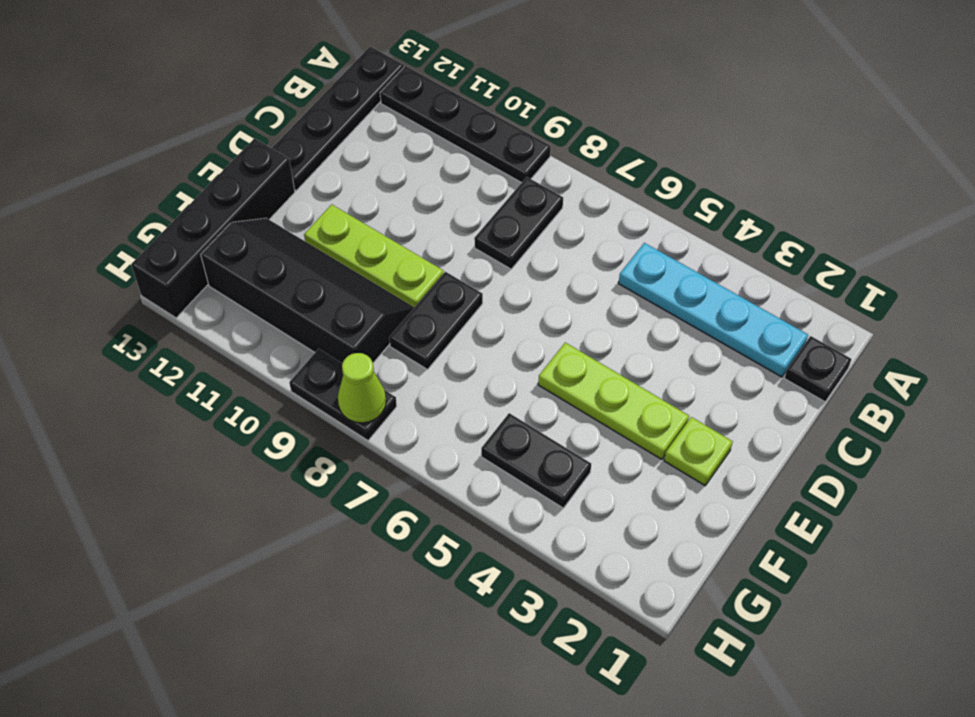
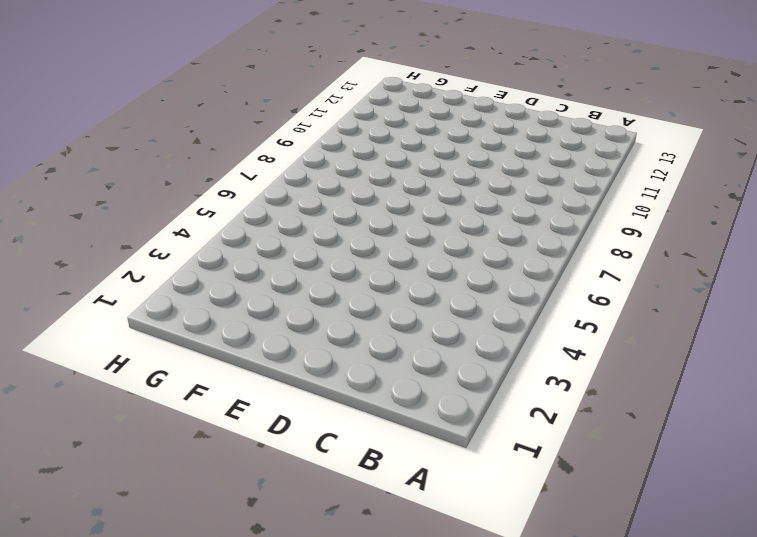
none -> black plate A9:A12 level 1
none -> black plate A13:D13 level 1
none -> black plate B1 level 1

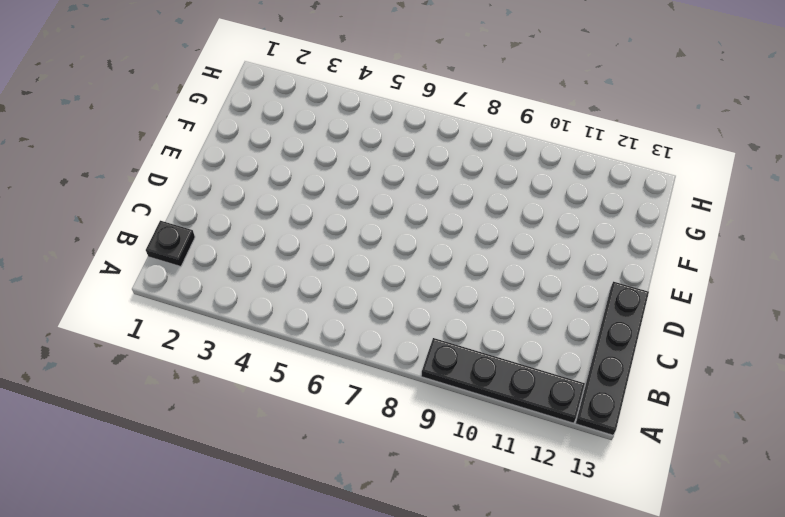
none -> cyan plate B2:B5 level 1
none -> black plate B8:C8 level 1
none -> lime plate E2 level 1

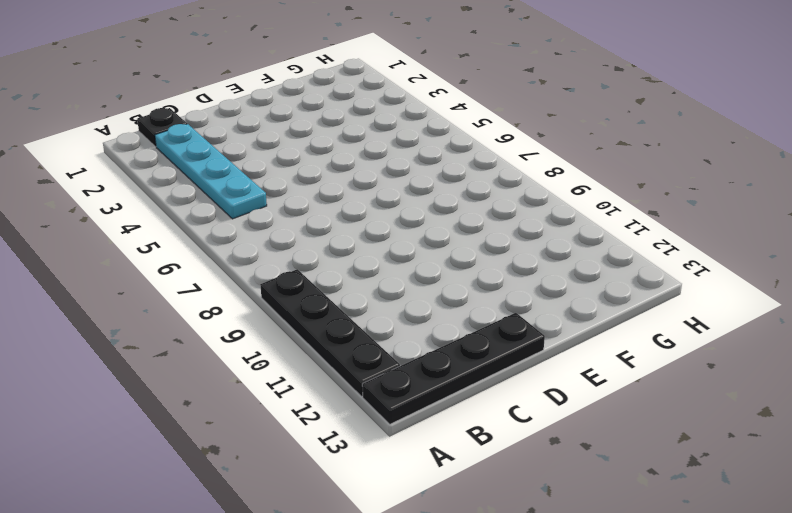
none -> black plate B8:C8 level 1
none -> lime plate E2 level 1
none -> lime plate E3:E5 level 1

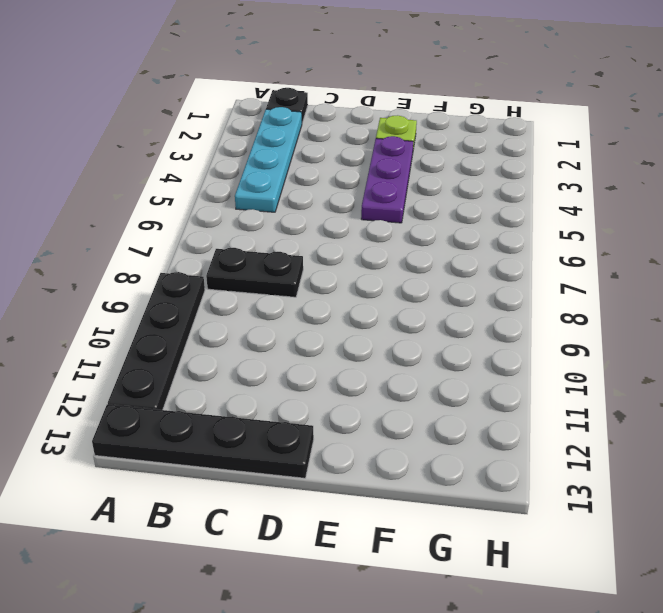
purple plate E3:E5 level 1 -> lime plate E3:E5 level 1
none -> black plate E8:F8 level 1
none -> lime plate E9:E11 level 1
none -> black brick E13:H13 level 1

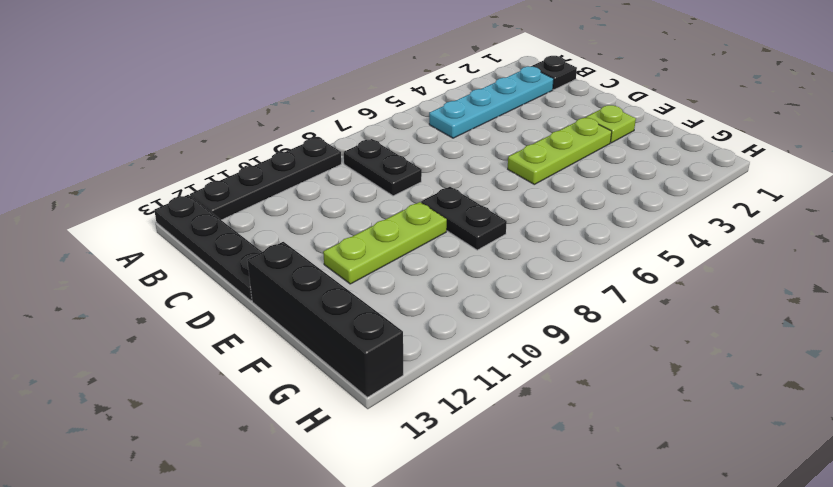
none -> black slope F9:G12 level 1 top G
none -> black plate G4:G5 level 1
none -> black plate H8:H9 level 1

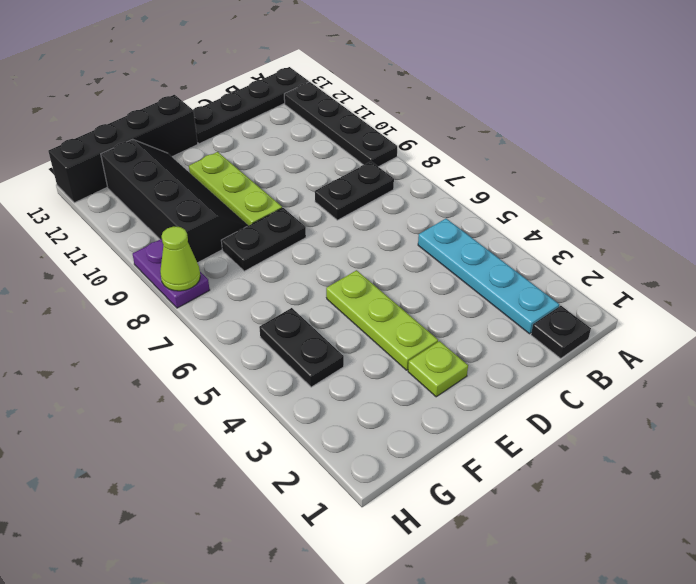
purple plate H8:H9 level 1 -> black plate H8:H9 level 1

